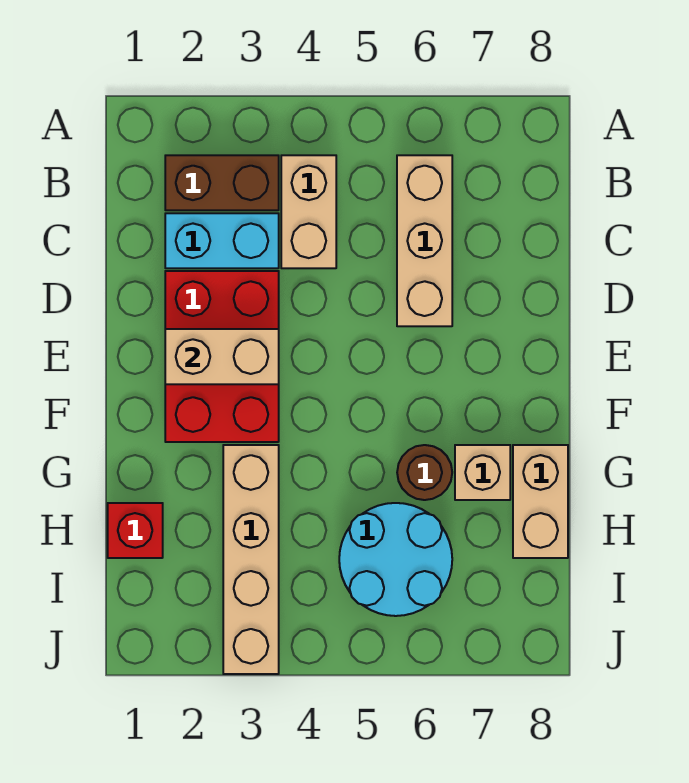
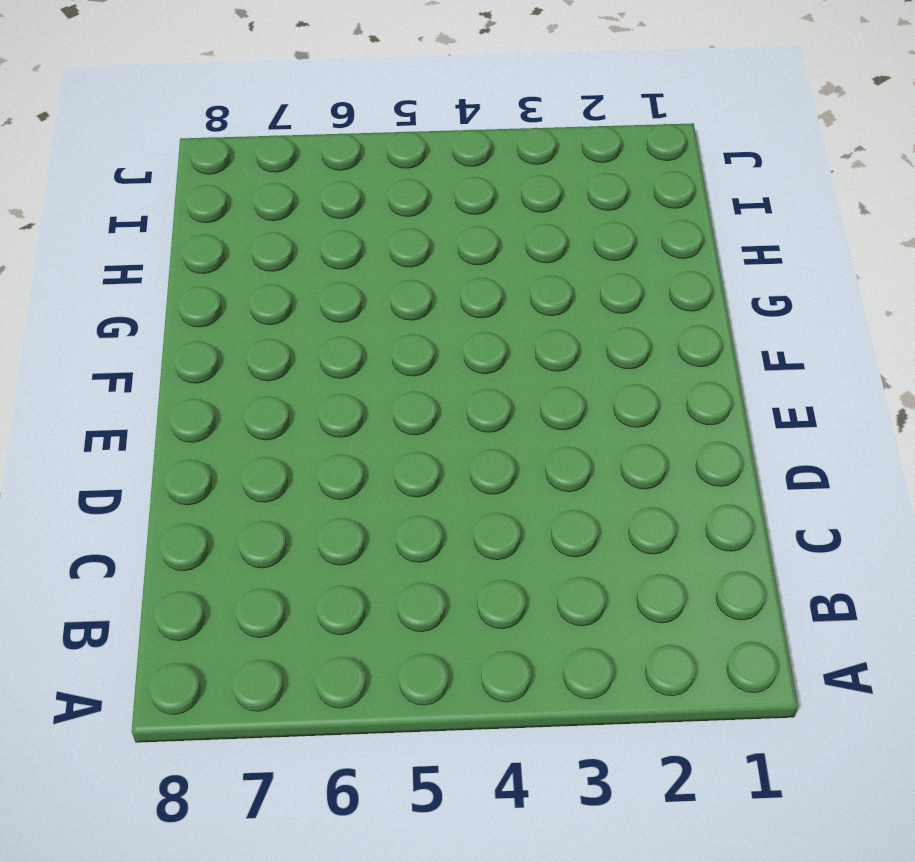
none -> brown brick B2:B3 level 1
none -> tan brick B4:C4 level 1
none -> tan brick B6:D6 level 1

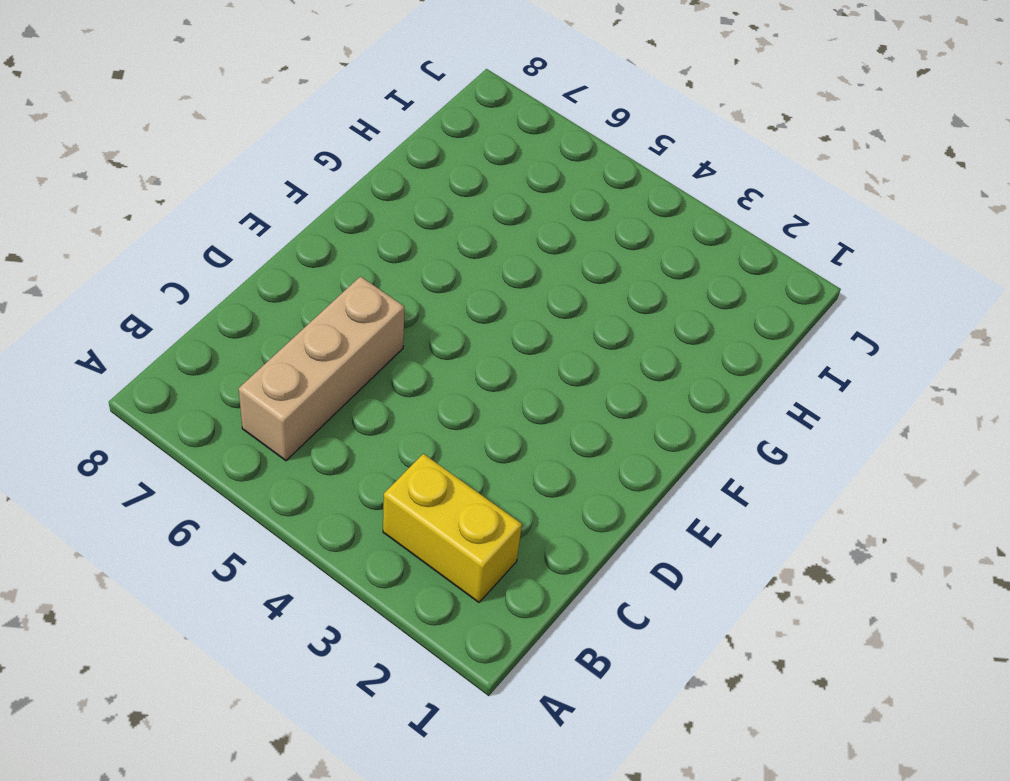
yellow brick B2:B3 level 1 -> brown brick B2:B3 level 1
none -> tan brick B4:C4 level 1
none -> cyan brick C2:C3 level 1
none -> red brick D2:F3 level 1

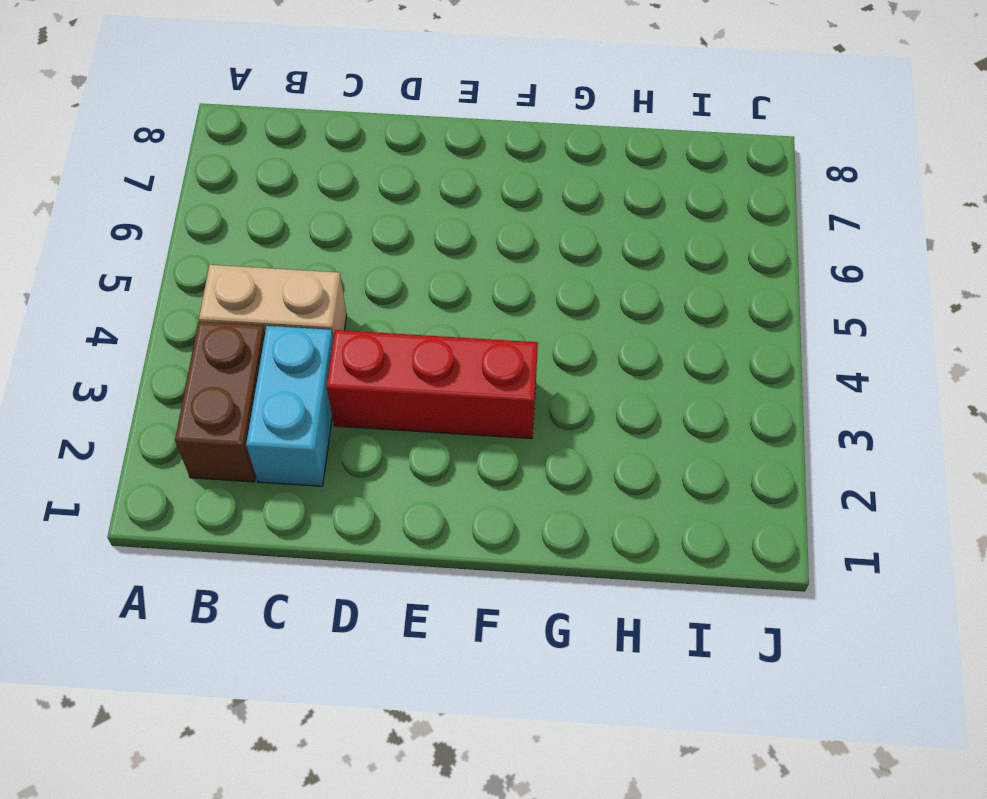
red brick D3:F3 level 1 -> red brick D2:F3 level 1
none -> tan brick B6:D6 level 1
none -> tan brick G3:J3 level 1
none -> brown round brick G6 level 1

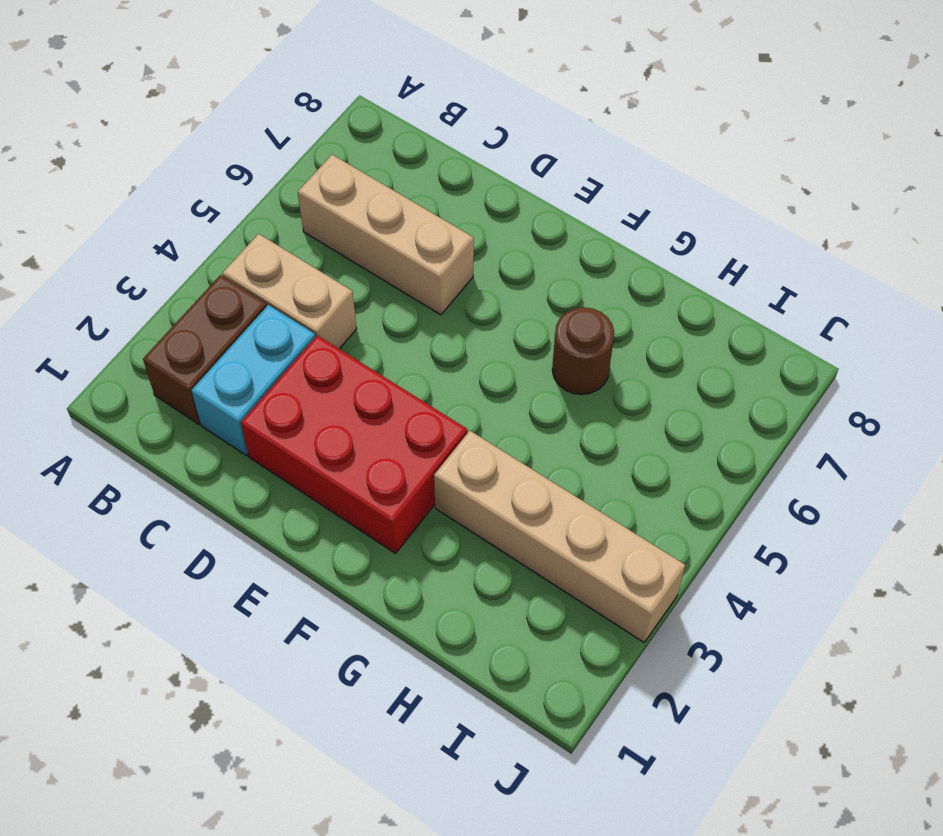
none -> tan brick G7 level 1
none -> tan brick G8:H8 level 1
none -> red brick H1 level 1

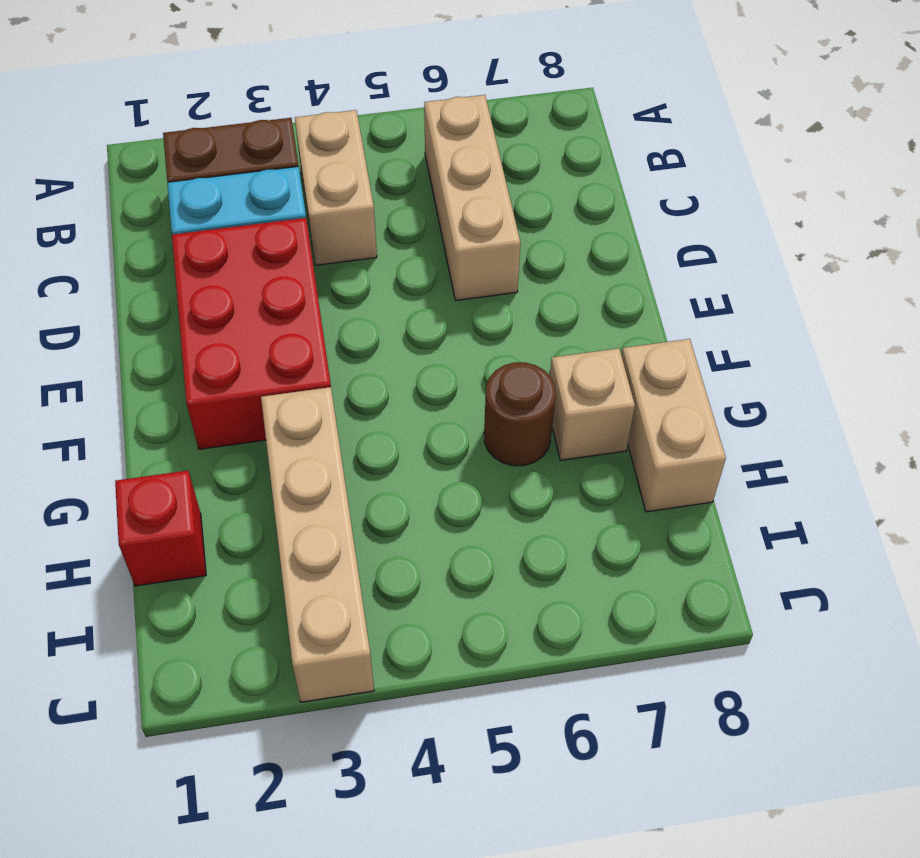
none -> cyan round brick H5:I6 level 1
none -> tan brick E2:E3 level 2

